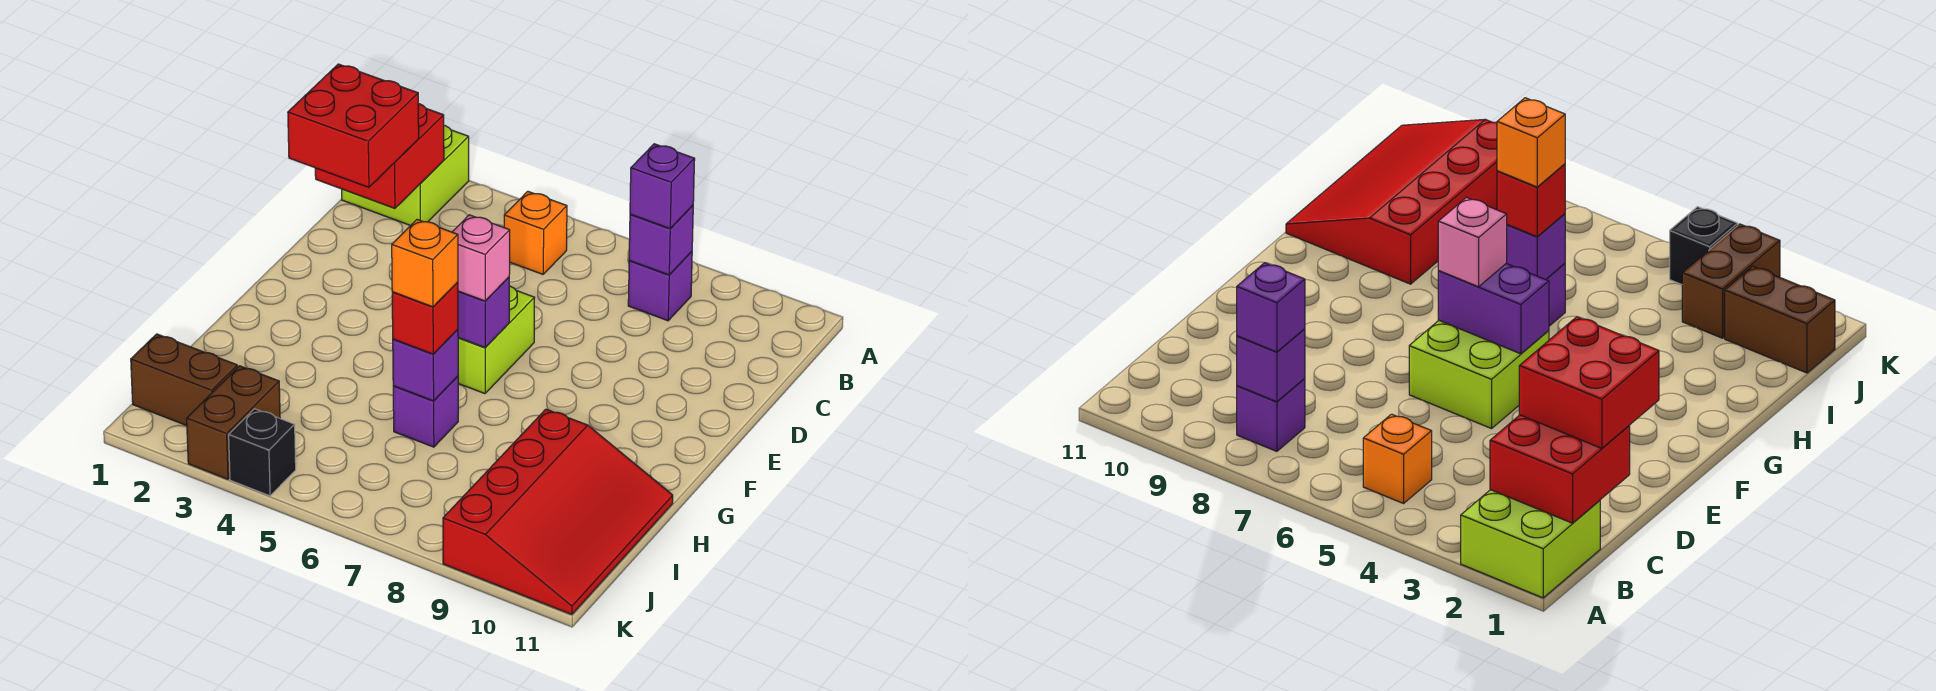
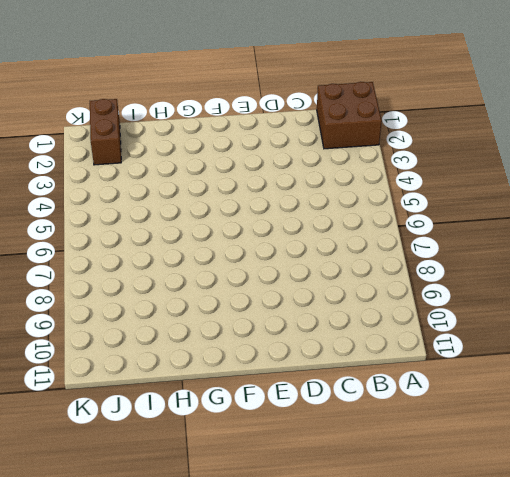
brown brick A1:B2 level 1 -> lime brick A1:B2 level 1
none -> orange brick B5 level 1
none -> purple brick B8 level 1
none -> lime brick E5:F6 level 1

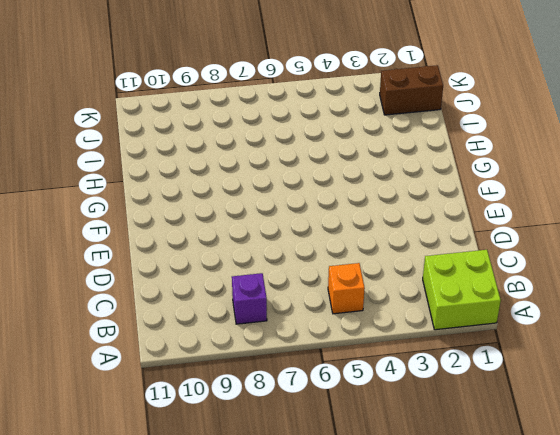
none -> lime brick E5:F6 level 1
none -> purple brick H6 level 1
none -> red slope H9:K11 level 1 top 9

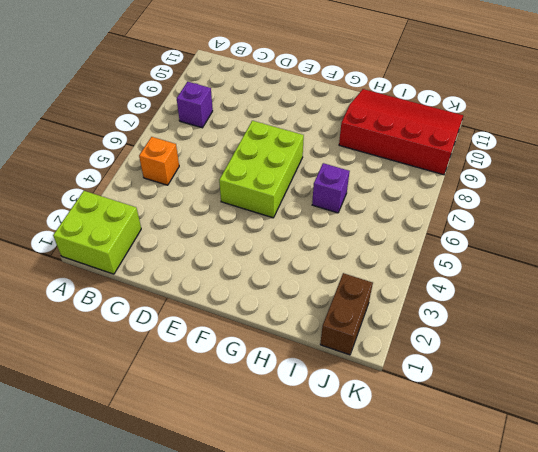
lime brick E5:F7 level 1 -> lime brick E5:F6 level 1
none -> brown brick J3:K3 level 1
none -> black brick K4 level 1
none -> red brick B1:C2 level 2

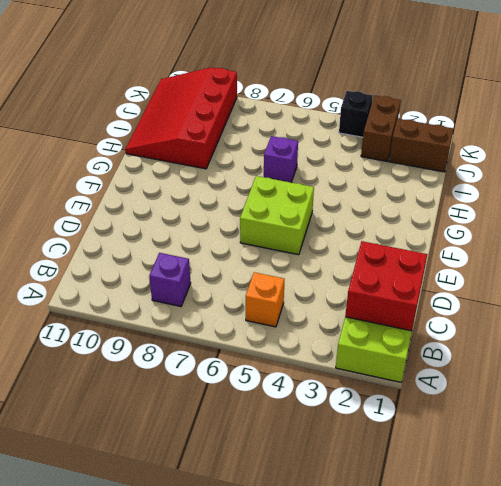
none -> purple brick B8 level 2
none -> purple brick F5:F6 level 2
none -> purple brick H6 level 2

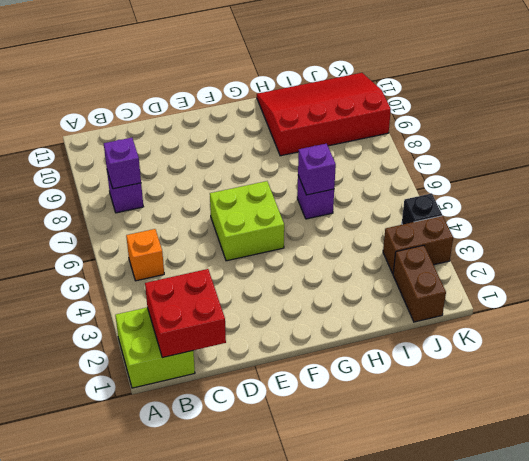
none -> purple brick F5:F6 level 2
none -> purple brick B8 level 3
none -> red brick C1:D2 level 3

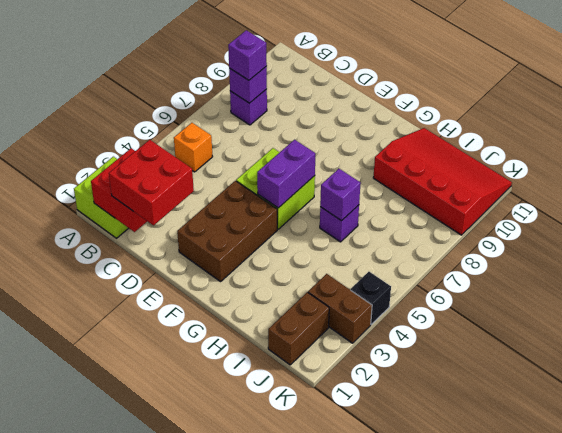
brown brick E2:F4 level 1 -> none
none -> pink brick F6 level 3
none -> red brick H6 level 3
none -> orange brick H6 level 4

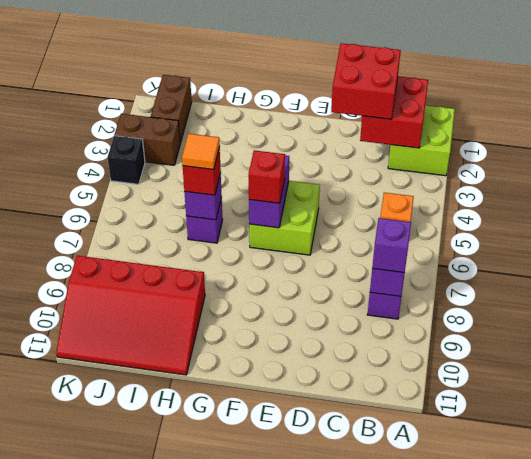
red brick F6 level 3 -> pink brick F6 level 3
orange tile H6 level 4 -> orange brick H6 level 4

